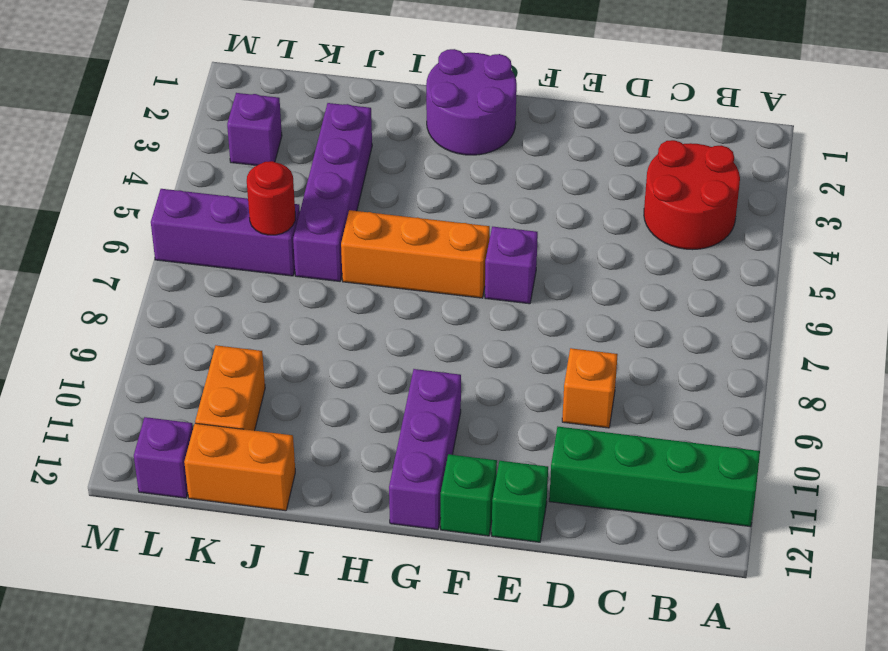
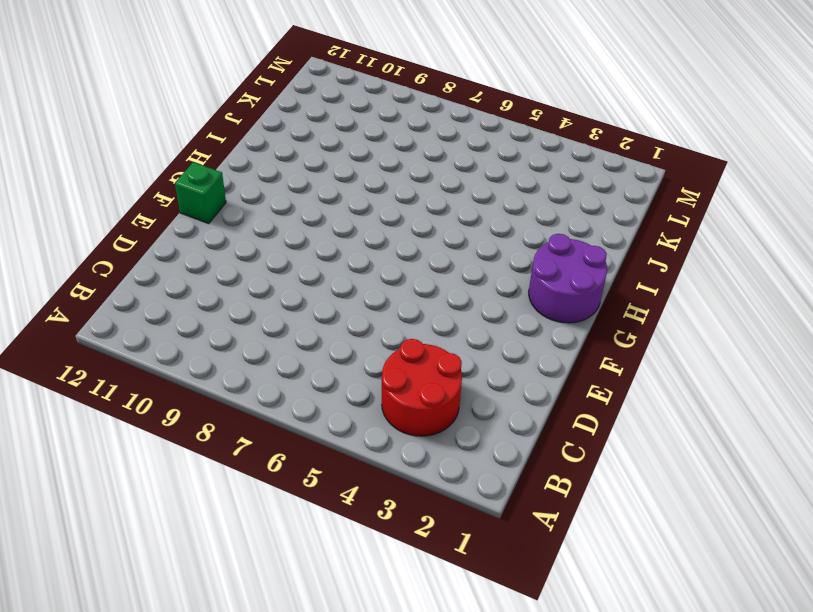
none -> green brick A11:D11 level 1
none -> orange brick D9 level 1
none -> green brick E12 level 1

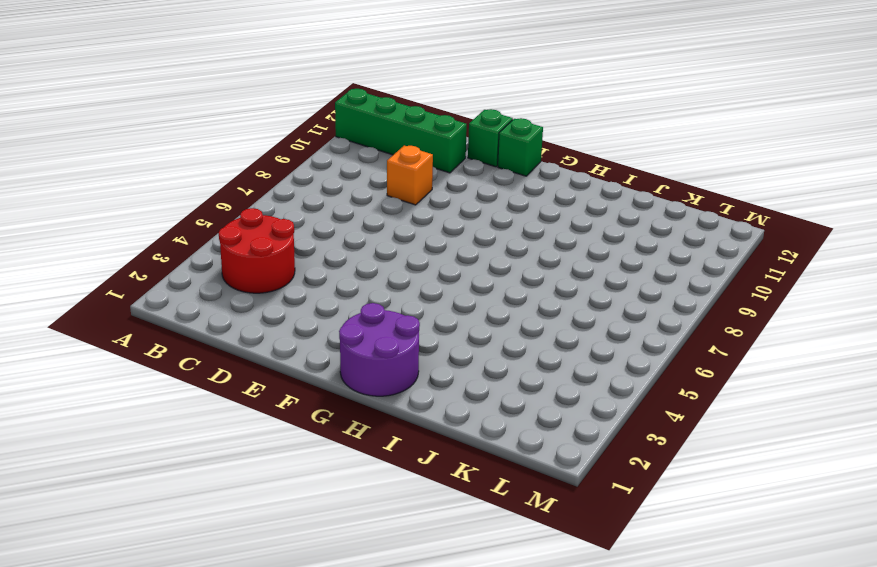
none -> purple brick F6 level 1
none -> orange brick G6:I6 level 1
none -> purple brick G10:G12 level 1

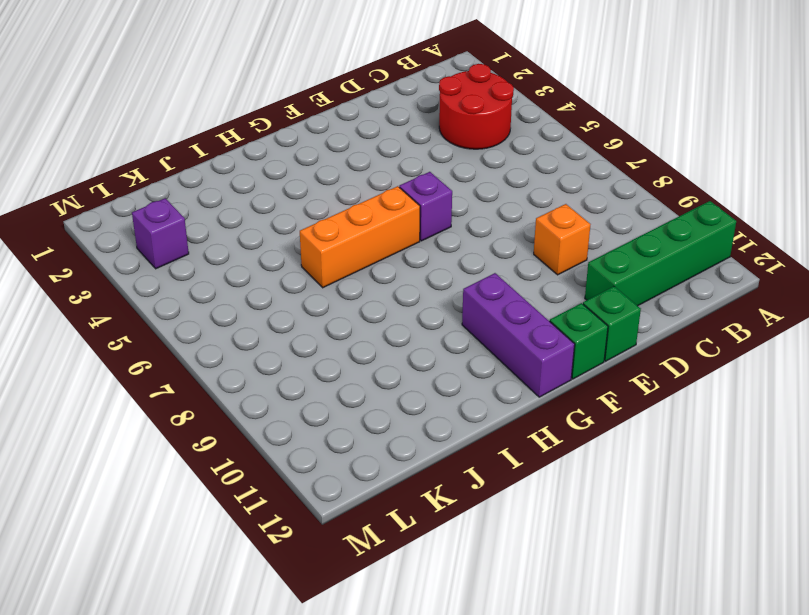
none -> purple round brick G1:H2 level 1
none -> purple brick J3:J6 level 1
none -> orange brick J12:K12 level 1

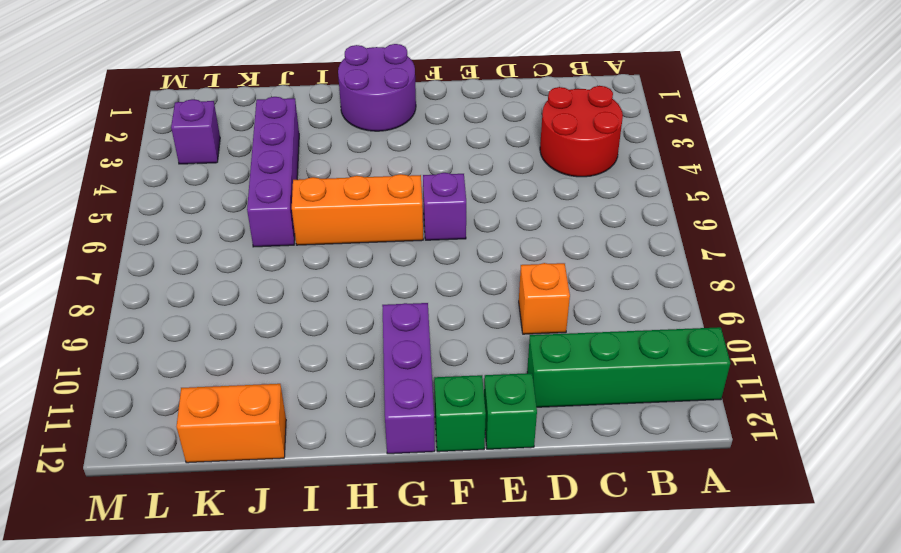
none -> purple brick K6:M6 level 1
none -> orange brick K10:K11 level 1
none -> purple brick L12 level 1

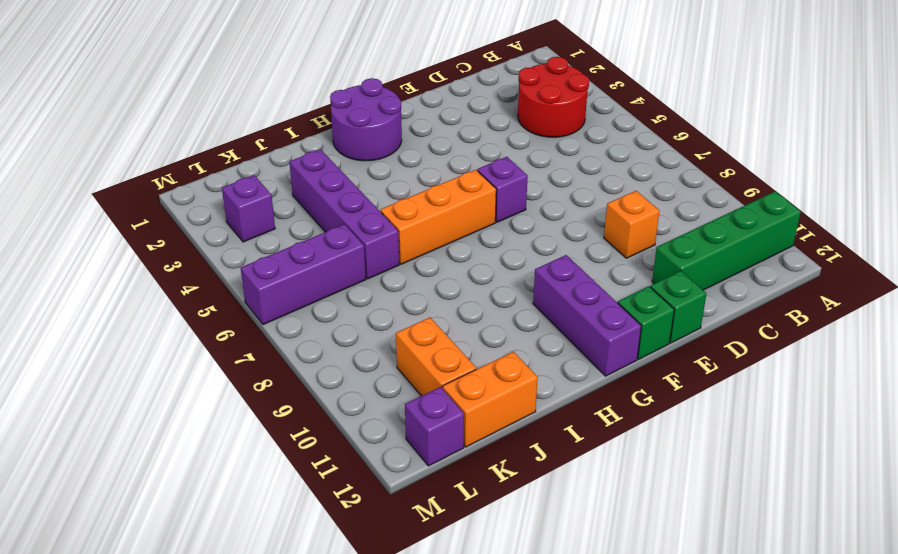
none -> red round brick K6 level 2

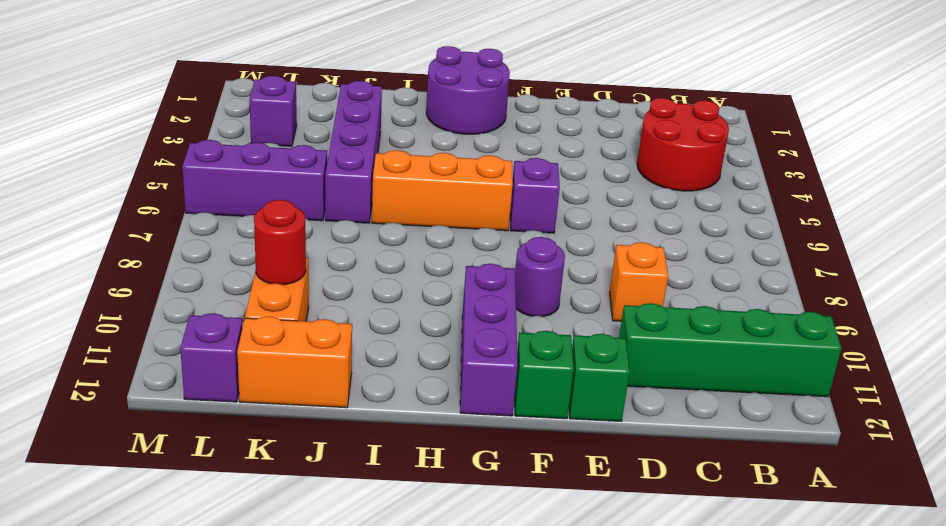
purple round brick F9 level 1 -> none
red round brick K10 level 2 -> red round brick K6 level 2

